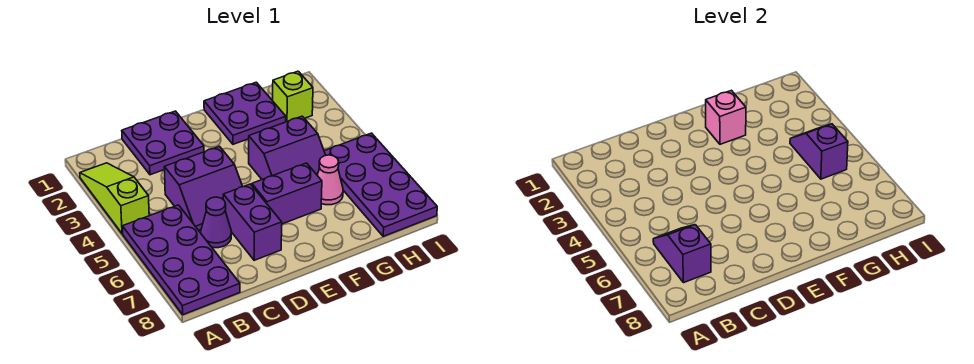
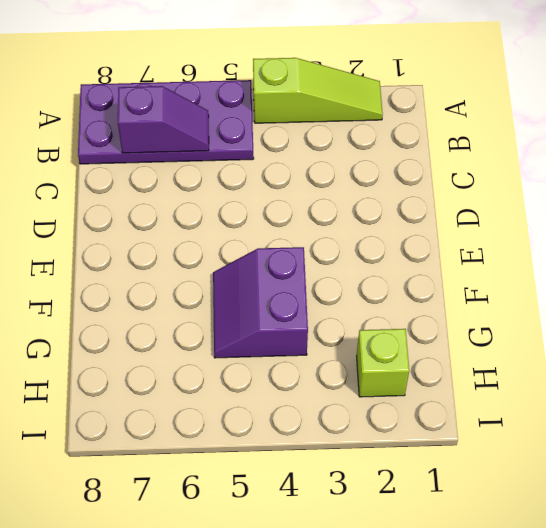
none -> purple plate C1:D2 level 1
none -> purple slope C4:D5 level 1 top 4
none -> purple cone C6 level 1

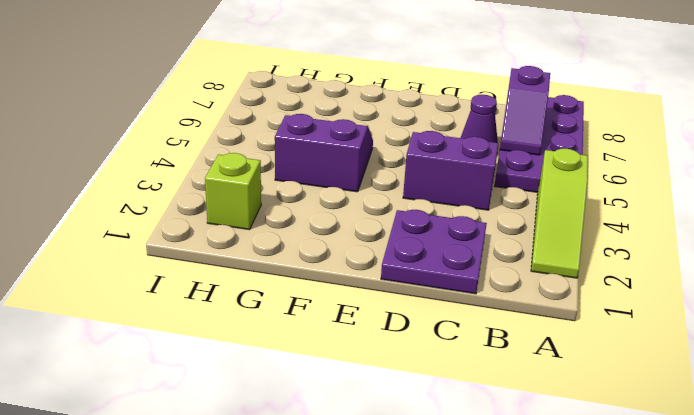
none -> purple brick D6:D7 level 1
none -> purple brick E6:F6 level 1
none -> purple plate F1:G2 level 1

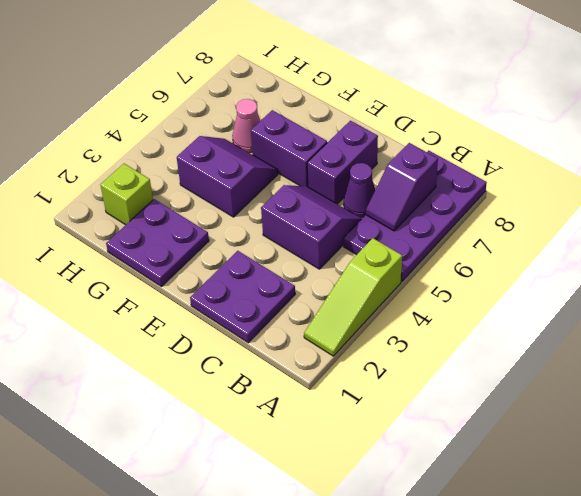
none -> purple plate H5:I8 level 1
none -> pink brick F2 level 2
none -> purple slope H4:H5 level 2 top 5

